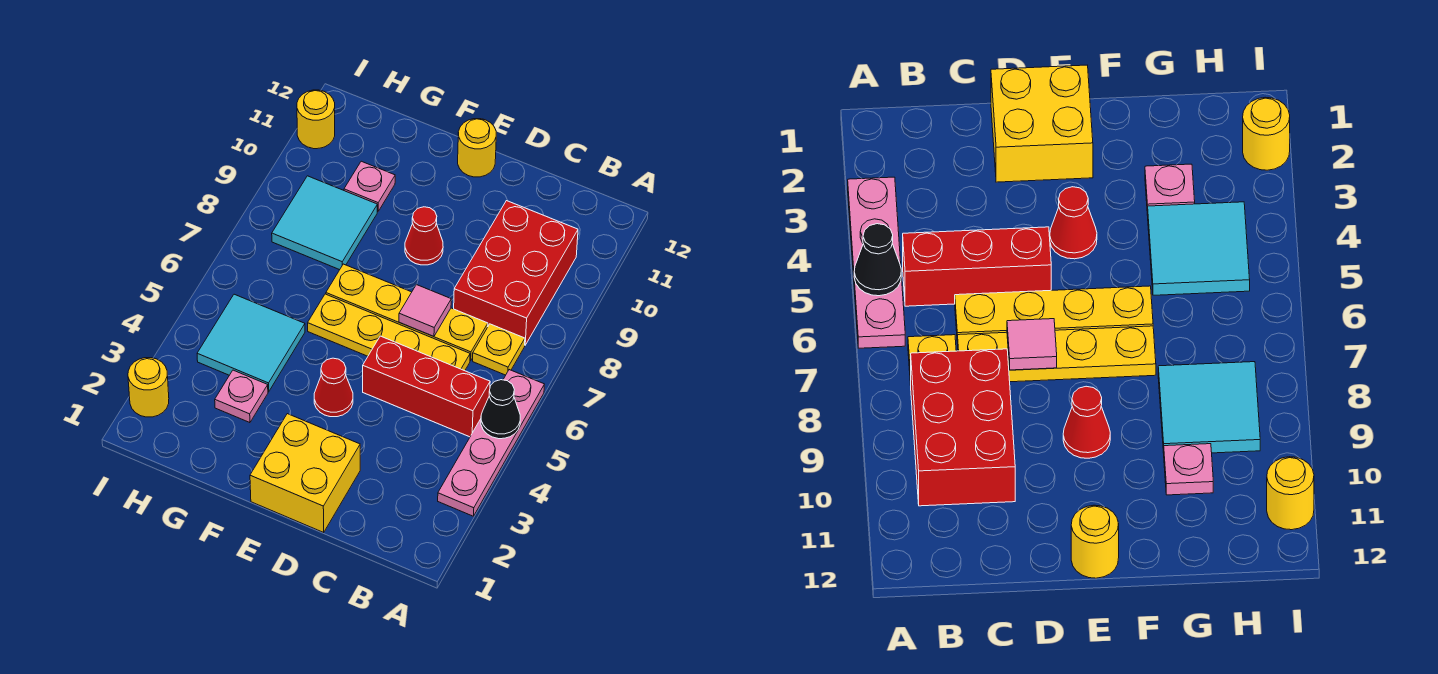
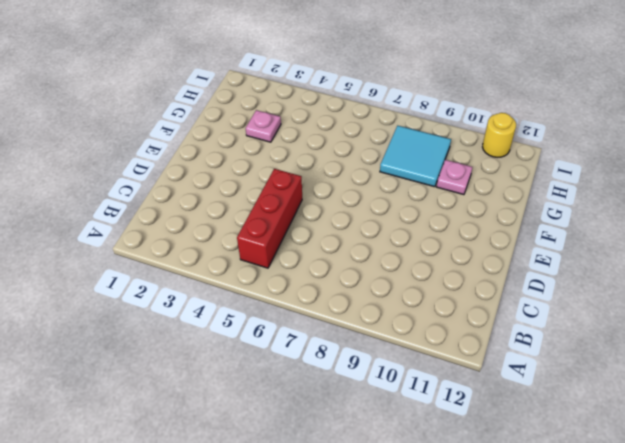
none -> pink plate A3:A6 level 1
none -> yellow plate B7 level 1
none -> red brick B8:C10 level 1

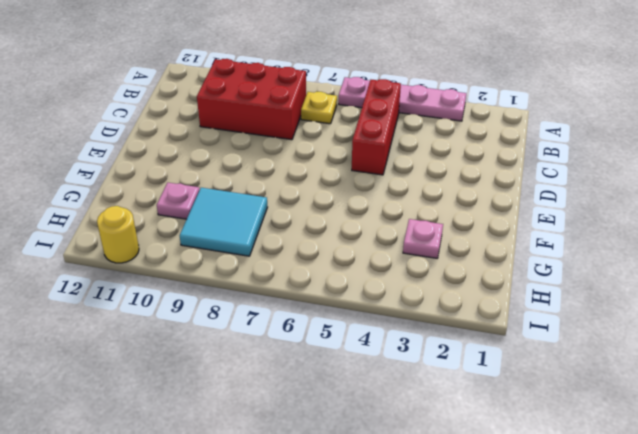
none -> yellow plate C6:F6 level 1
none -> yellow plate C7:F7 level 1
none -> yellow brick D1:E2 level 1

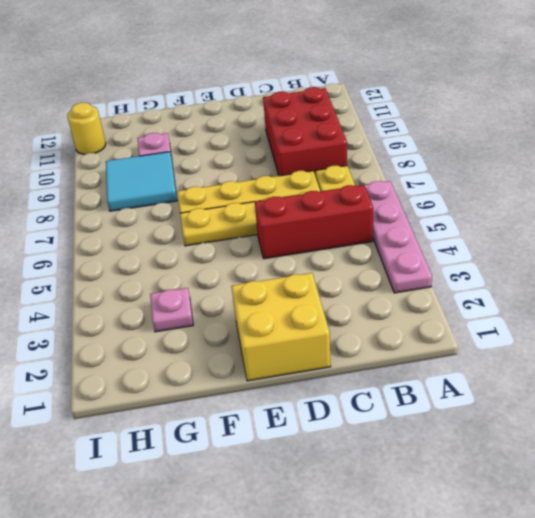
none -> red cone E4 level 1
none -> red cone E9 level 1
none -> yellow round brick E12 level 1

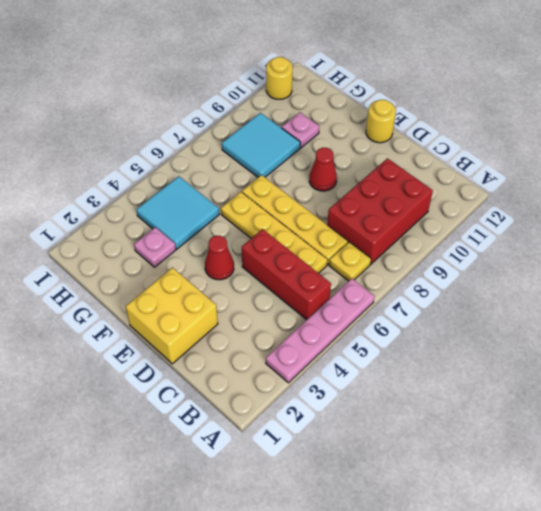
none -> yellow round brick I2 level 1
none -> black cone A5 level 2
none -> pink tile D7 level 2

